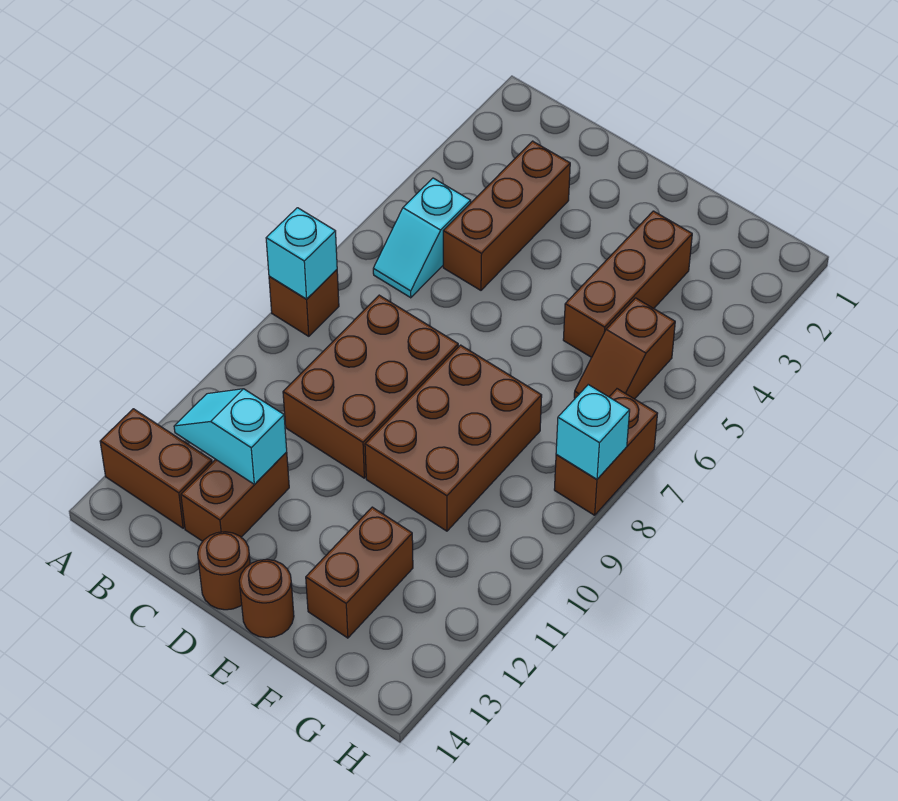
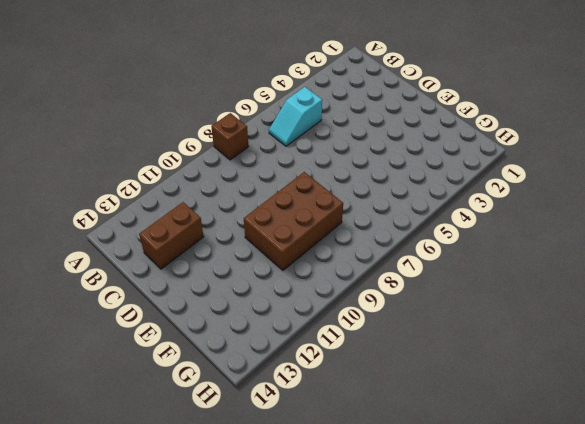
none -> brown brick A13:B13 level 1
none -> brown brick C3:C5 level 1
none -> brown brick C8:D10 level 1

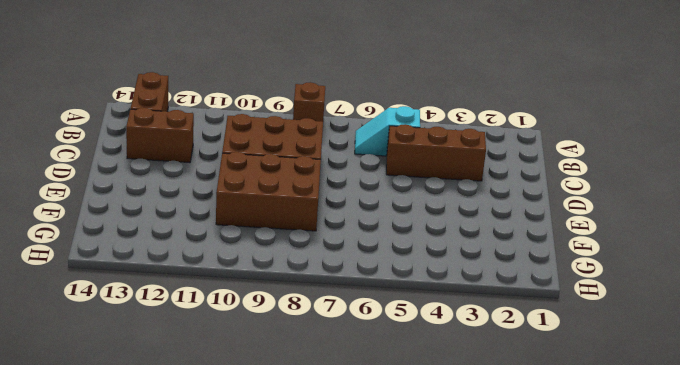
none -> brown round brick D14 level 1
none -> brown round brick E14 level 1
none -> brown brick F3:F5 level 1

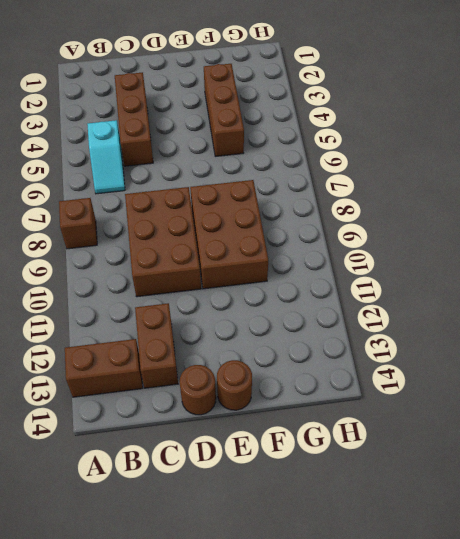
none -> brown brick F12:F13 level 1
none -> brown slope G5:G6 level 1 top 5
none -> brown brick H7:H8 level 1

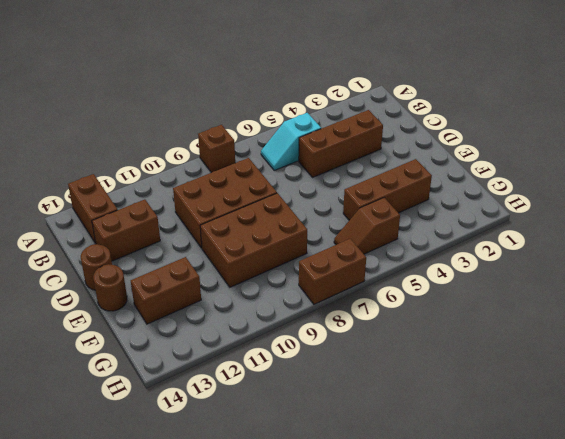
none -> cyan brick A8 level 2
none -> cyan slope B12:C12 level 2 top C
none -> cyan brick H8 level 2

